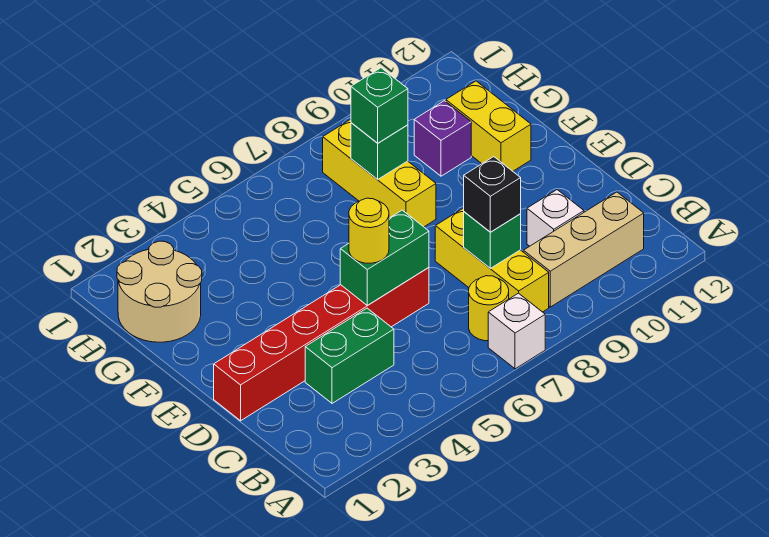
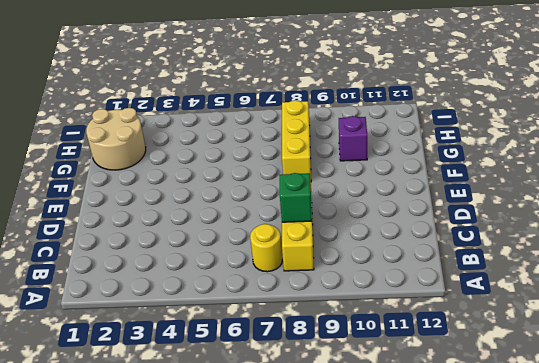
none -> white brick A7 level 1
none -> tan brick B9:B11 level 1
none -> green brick C3:C4 level 1

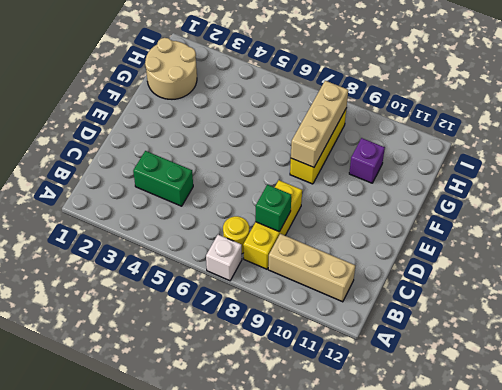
tan brick F8:H8 level 2 -> green brick G8 level 2
none -> white brick C10 level 1
none -> red brick D1:D6 level 1
none -> yellow brick F11:G11 level 1

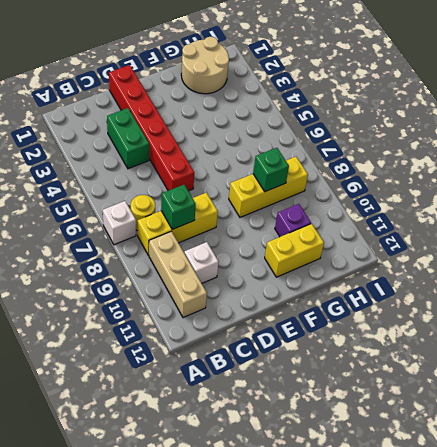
none -> green brick D5:D6 level 2
none -> black brick C8 level 3
none -> yellow round brick D5 level 3

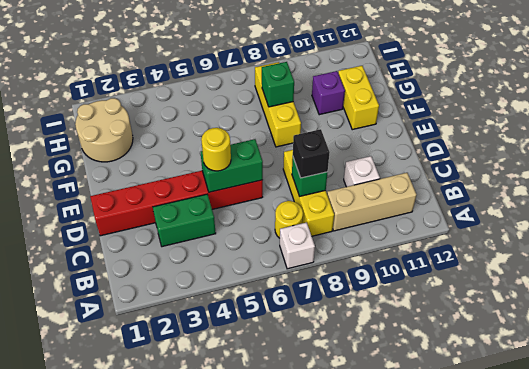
none -> green brick G8 level 3

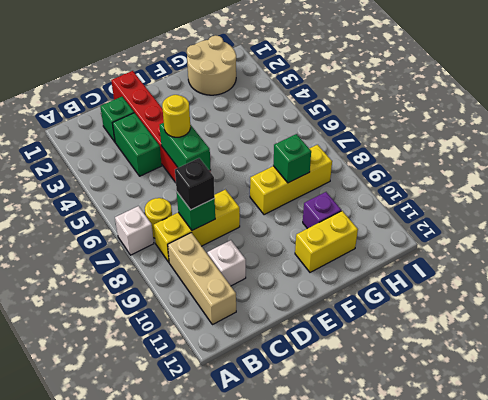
green brick C2 level 1 -> green brick G8 level 3

